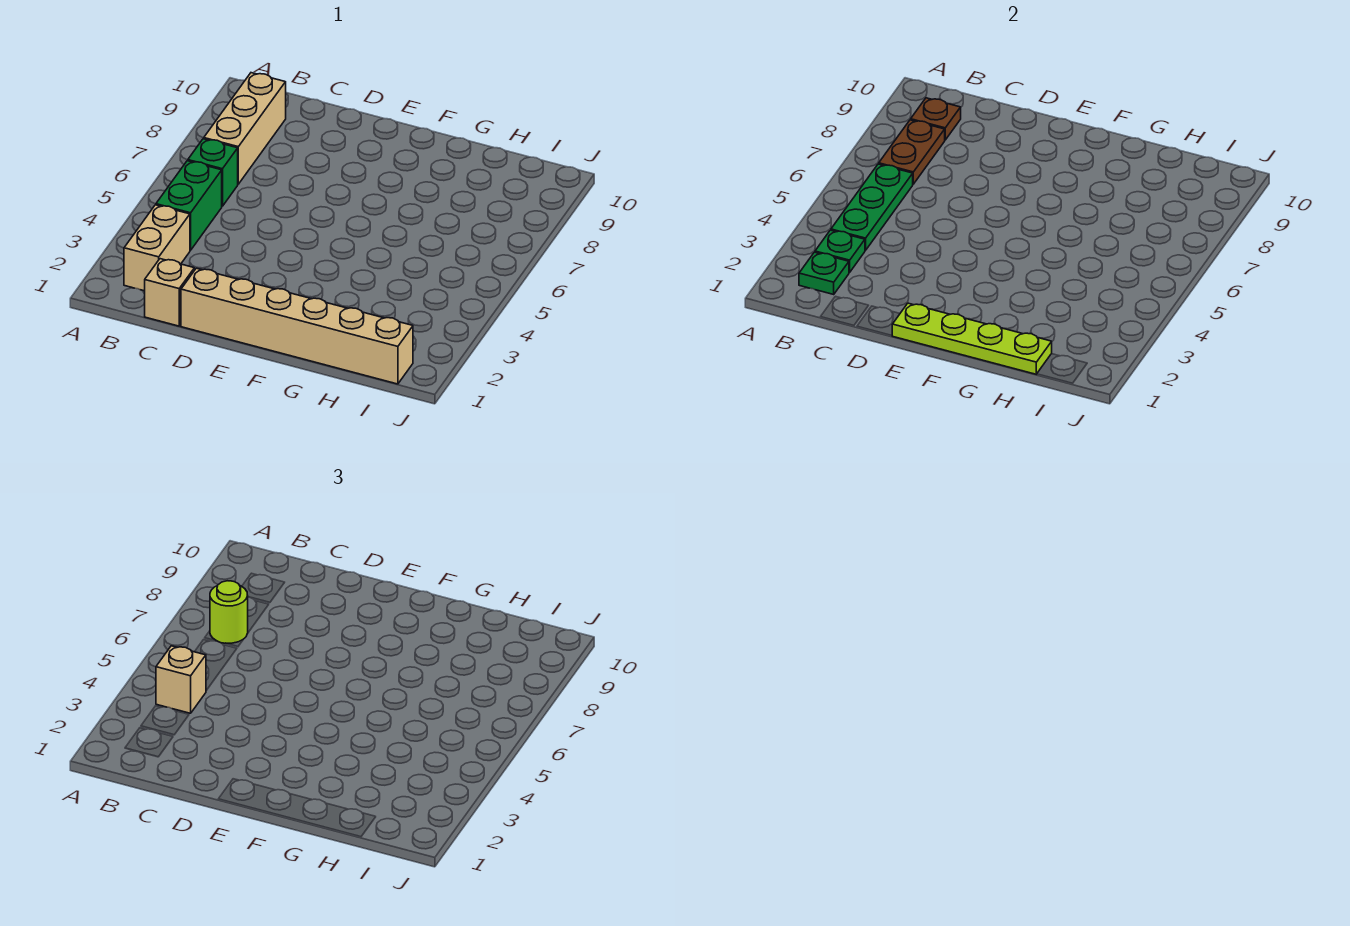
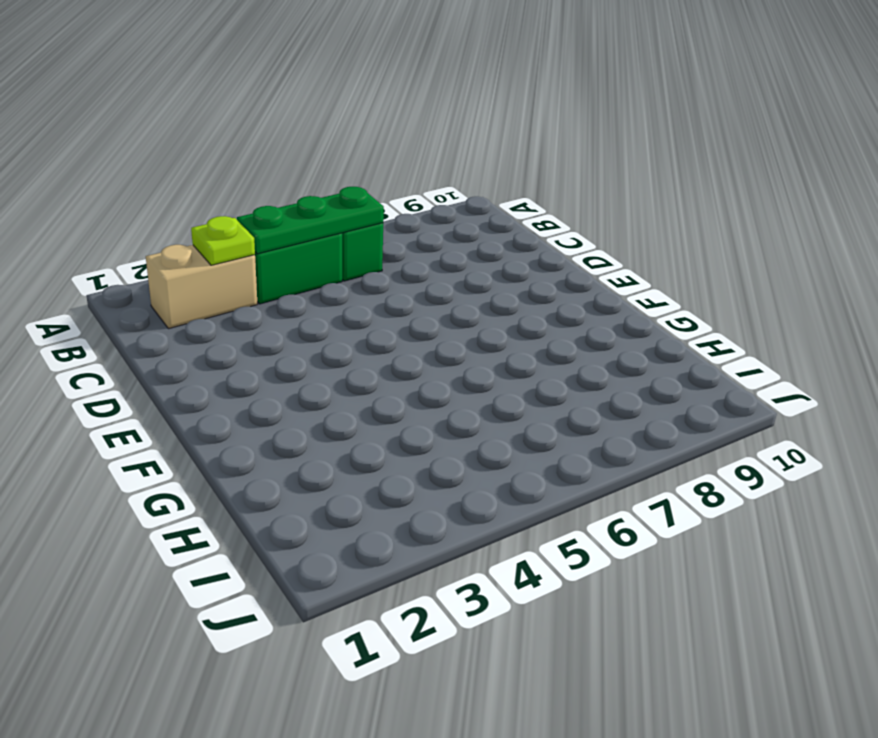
lime plate B3 level 2 -> green plate B3 level 2
none -> tan brick B7:B9 level 1
none -> tan brick C1 level 1
none -> tan brick D1:I1 level 1

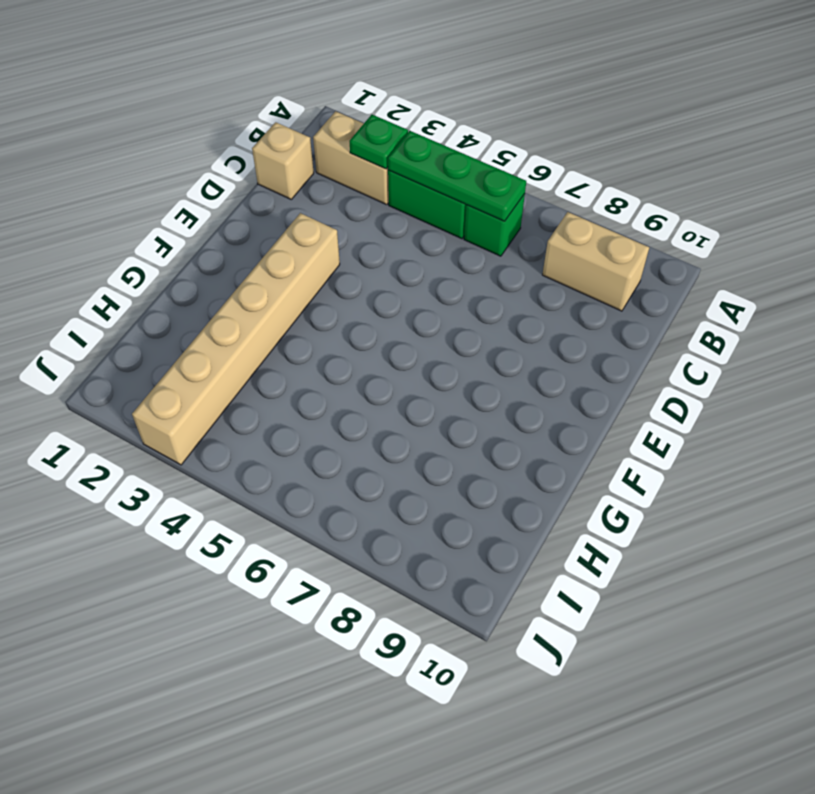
tan brick B8:B9 level 1 -> tan brick B7:B9 level 1
tan brick E3:J3 level 1 -> tan brick D1:I1 level 1
none -> green plate B2 level 2
none -> brown plate B7:B8 level 2
none -> brown plate B9 level 2

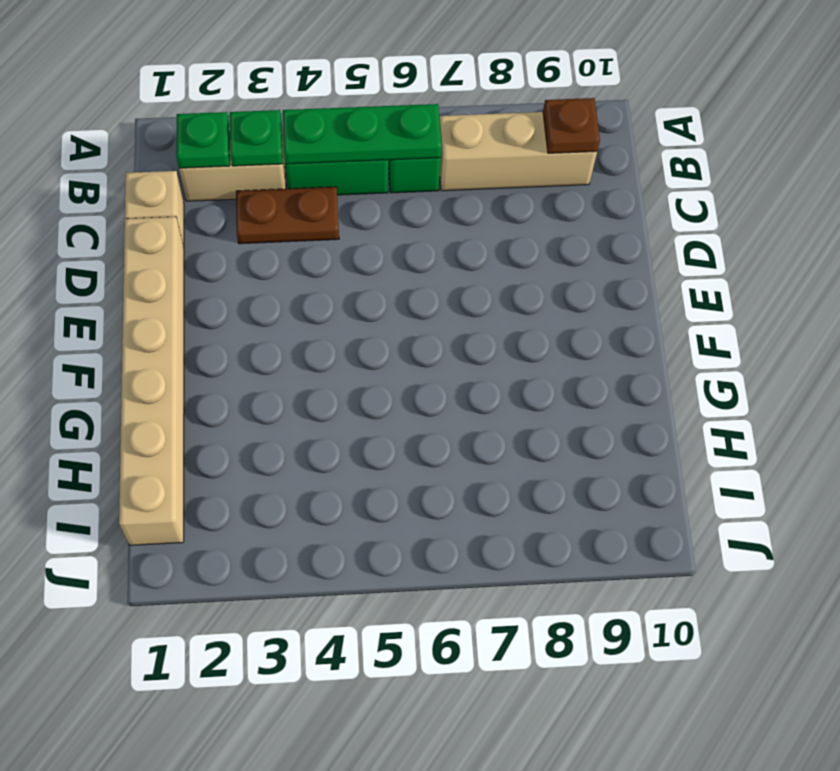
brown plate C3:C4 level 1 -> brown plate B7:B8 level 2
none -> lime plate E1:H1 level 2
none -> tan brick B4 level 3
none -> lime round brick B7 level 3

